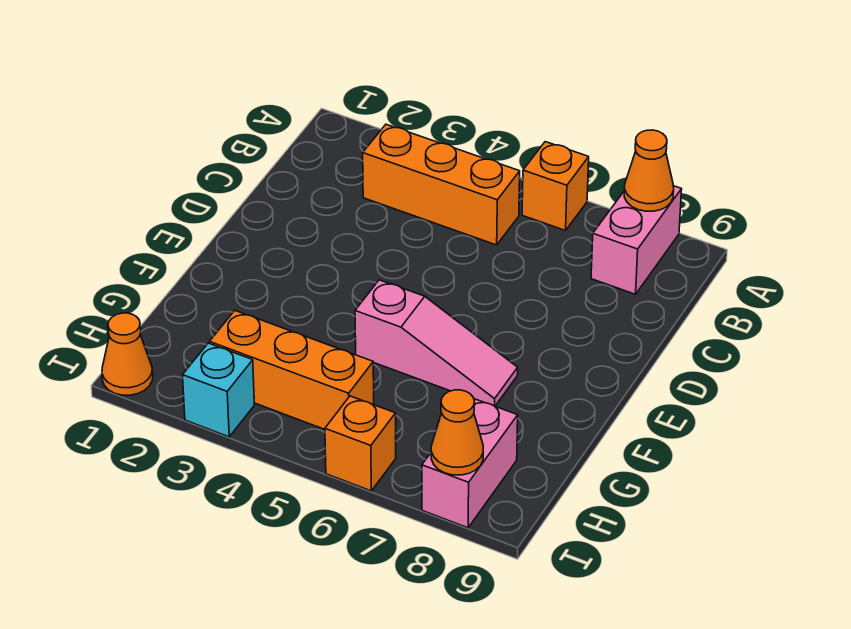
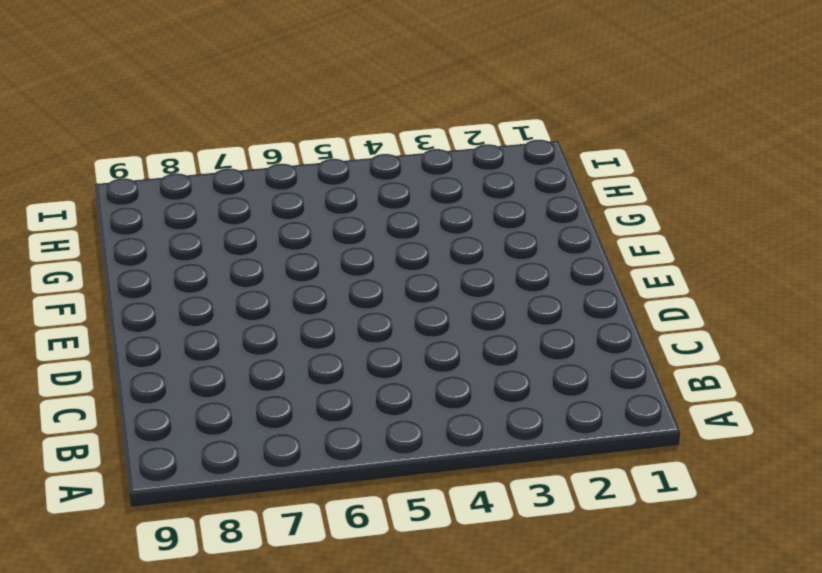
none -> orange brick A6 level 1
none -> pink brick A8:B8 level 1

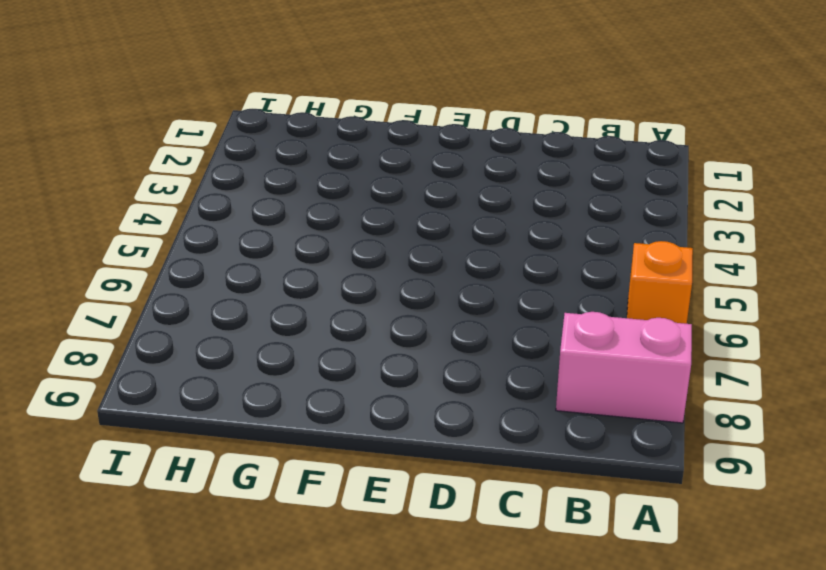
none -> orange brick B3:B5 level 1
none -> pink slope F5:F7 level 1 top 5

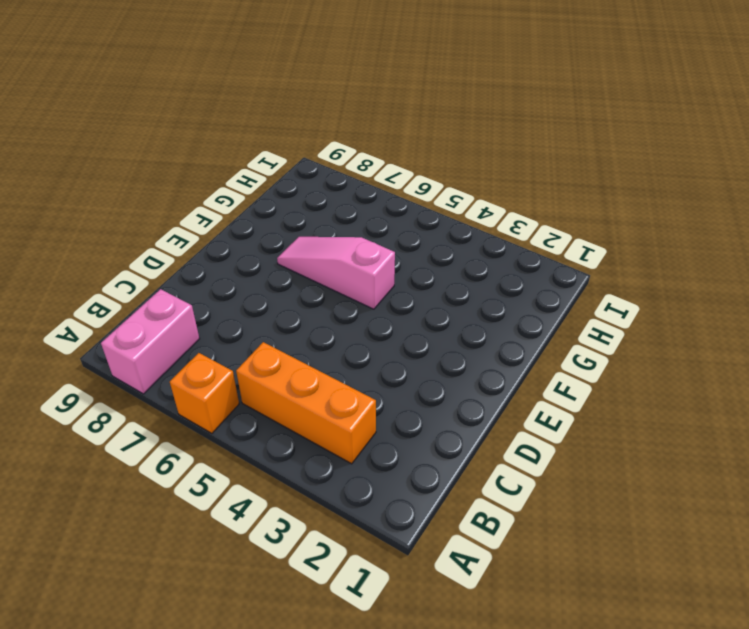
none -> orange brick H3:H5 level 1
none -> pink brick H8:I8 level 1

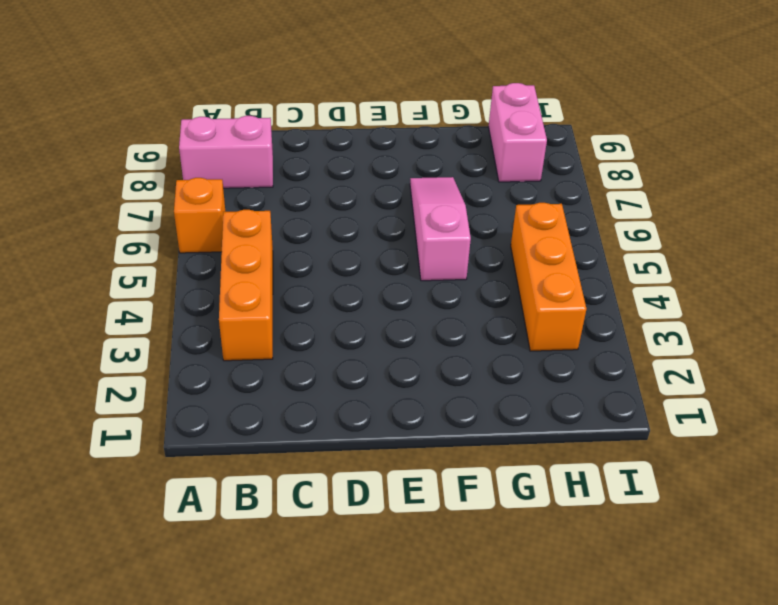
pink brick H8:H9 level 1 -> pink brick H8:I8 level 1
none -> orange cone I1 level 1
none -> cyan brick I3 level 1

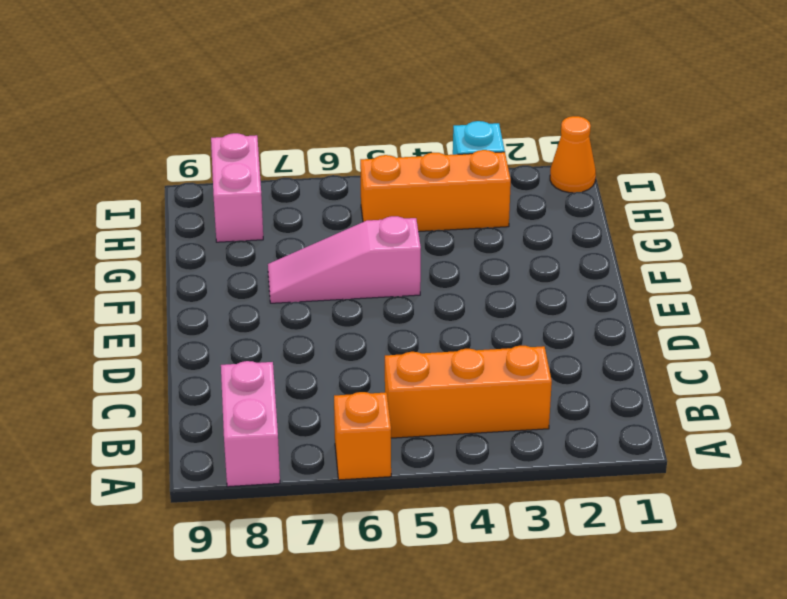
none -> orange brick I6 level 1
none -> orange cone A8 level 2

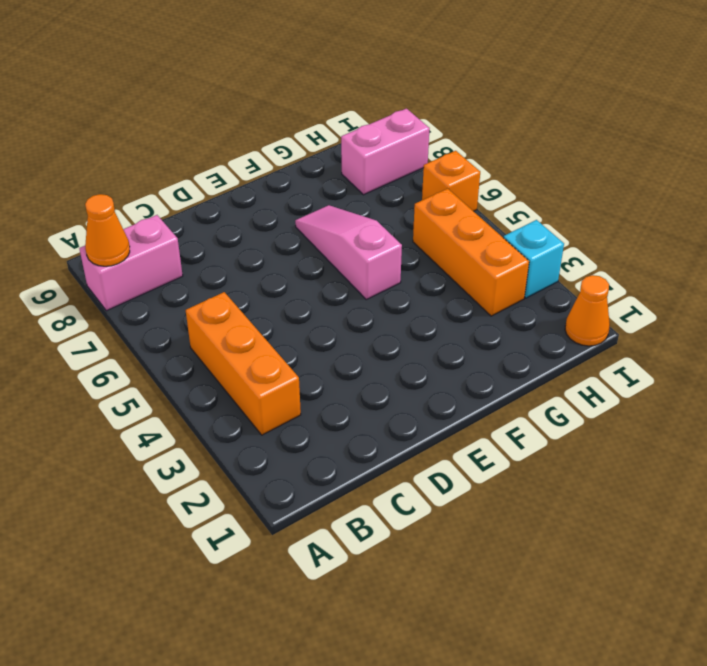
none -> orange brick A6 level 1
none -> orange cone I8 level 2

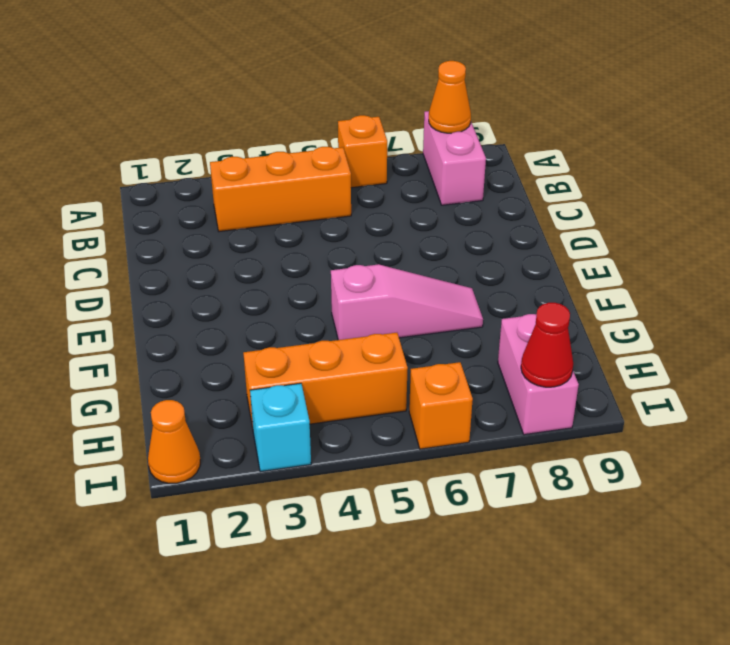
red cone I8 level 2 -> orange cone I8 level 2

